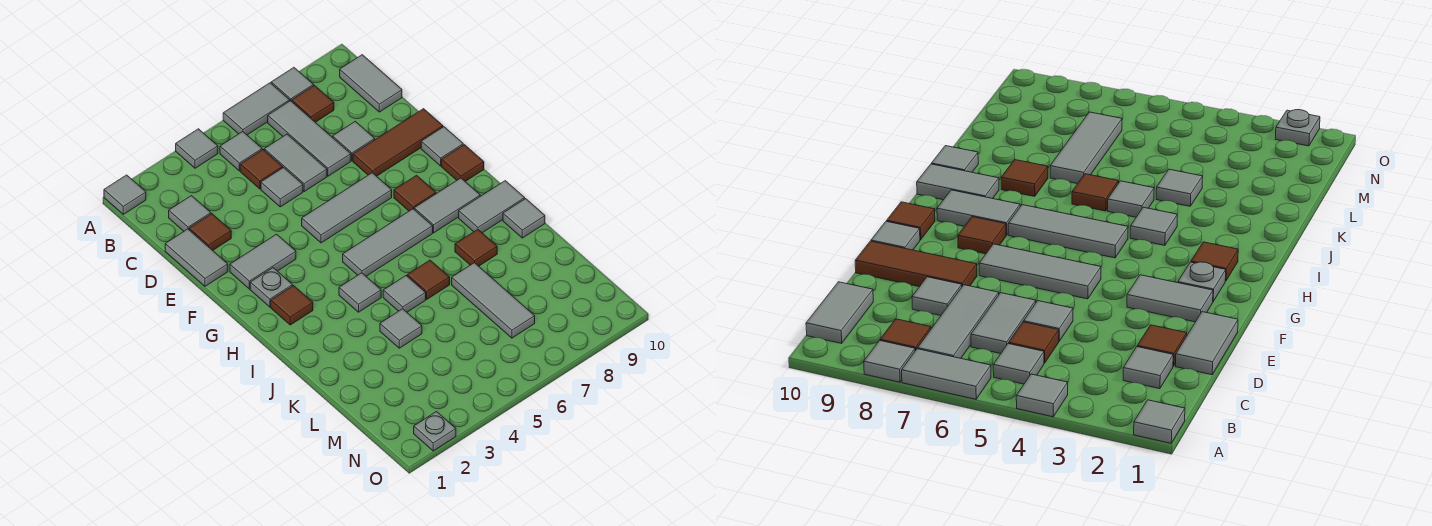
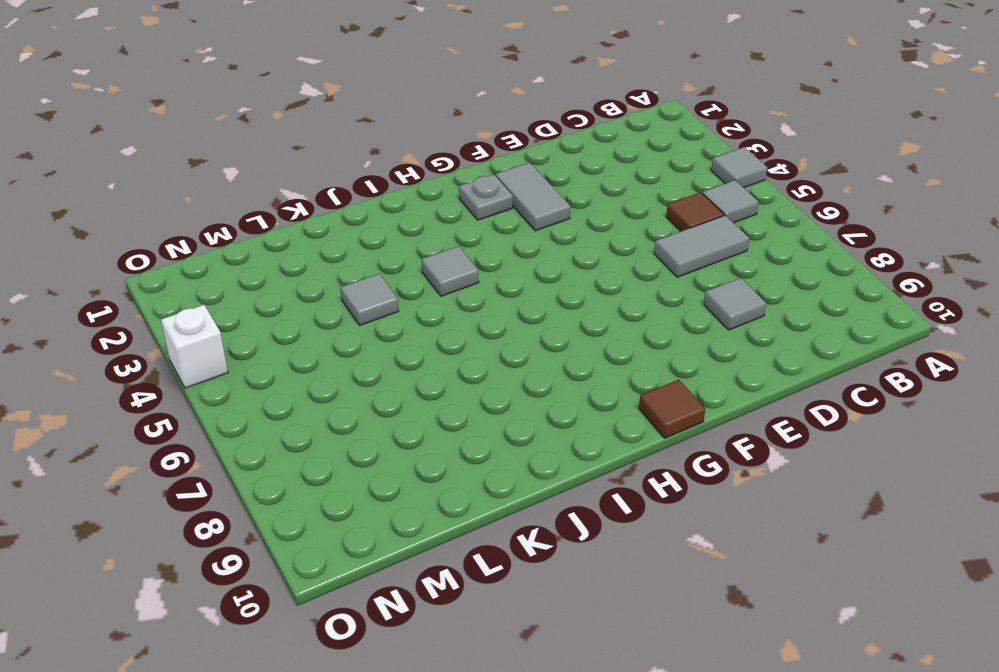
white brick O4 level 1 -> none
none -> grey tile A1 level 1
none -> grey tile A6:A7 level 1
none -> grey tile A8 level 1
none -> grey tile B7:D7 level 1

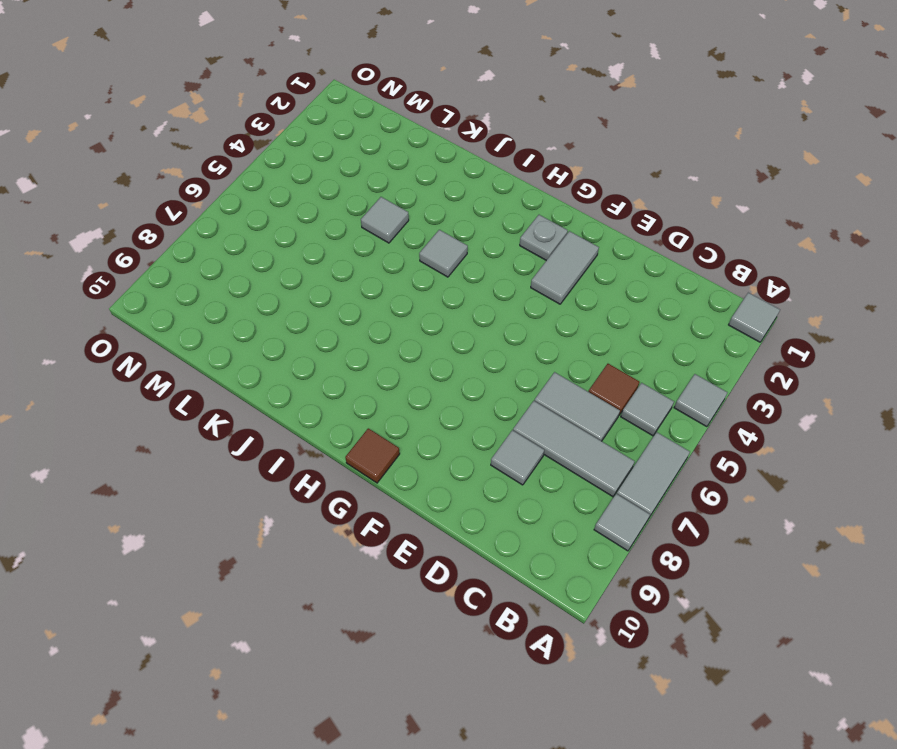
none -> brown tile B8 level 1
none -> grey tile B10:C10 level 1
none -> grey tile C2 level 1
none -> grey tile D1:E1 level 1

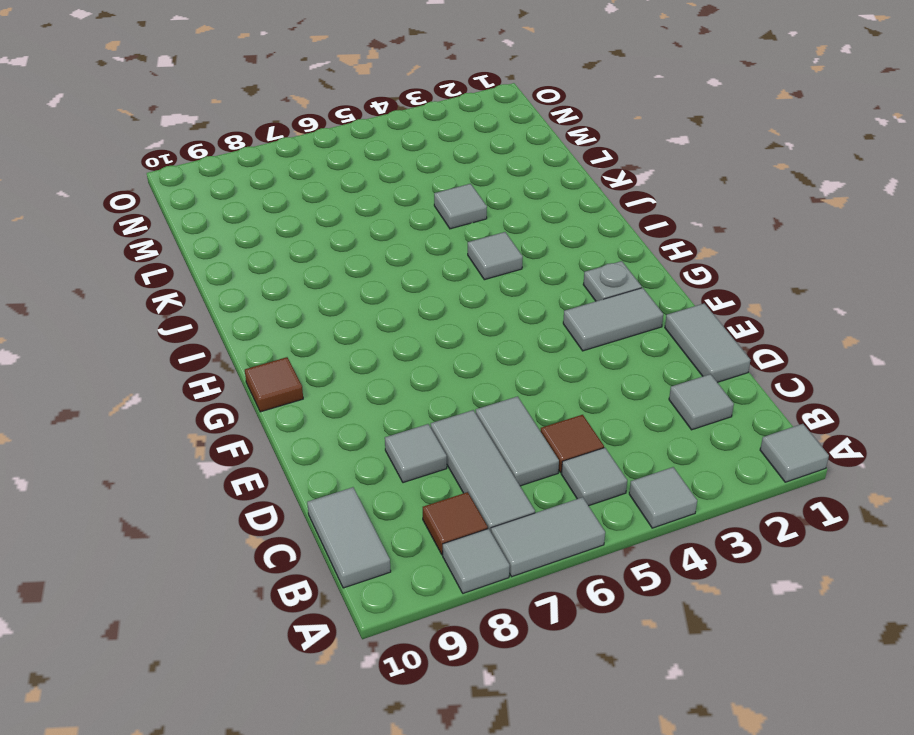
none -> brown tile D2 level 1
none -> grey tile D5 level 1
none -> brown tile E8:E10 level 1
none -> grey tile F5:F7 level 1

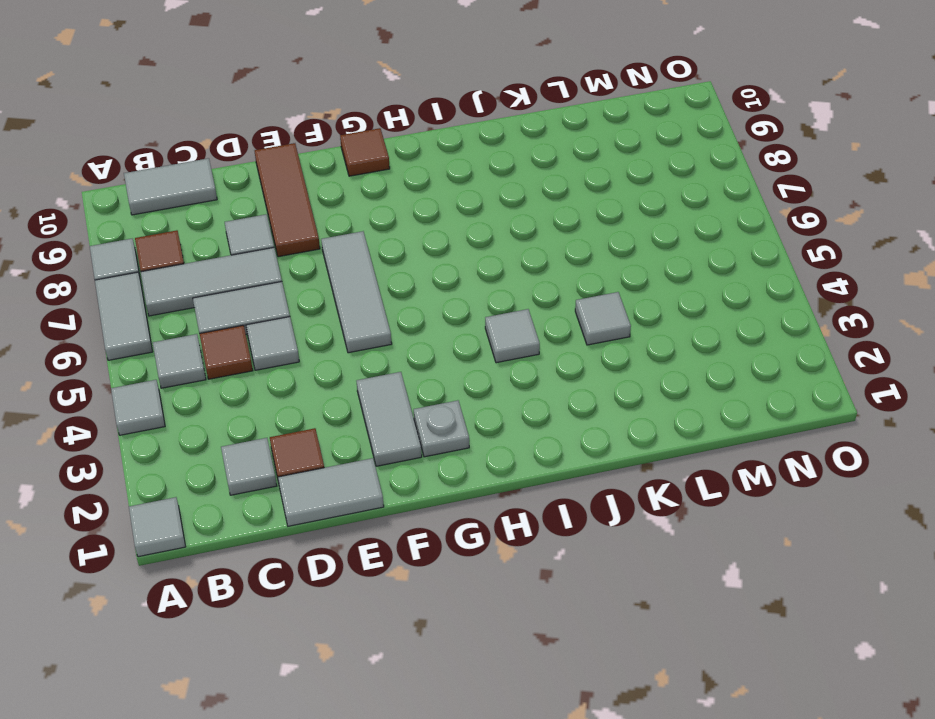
none -> grey tile F10 level 1
none -> brown tile G8 level 1
none -> brown tile H2 level 1
none -> grey tile H5:H7 level 1

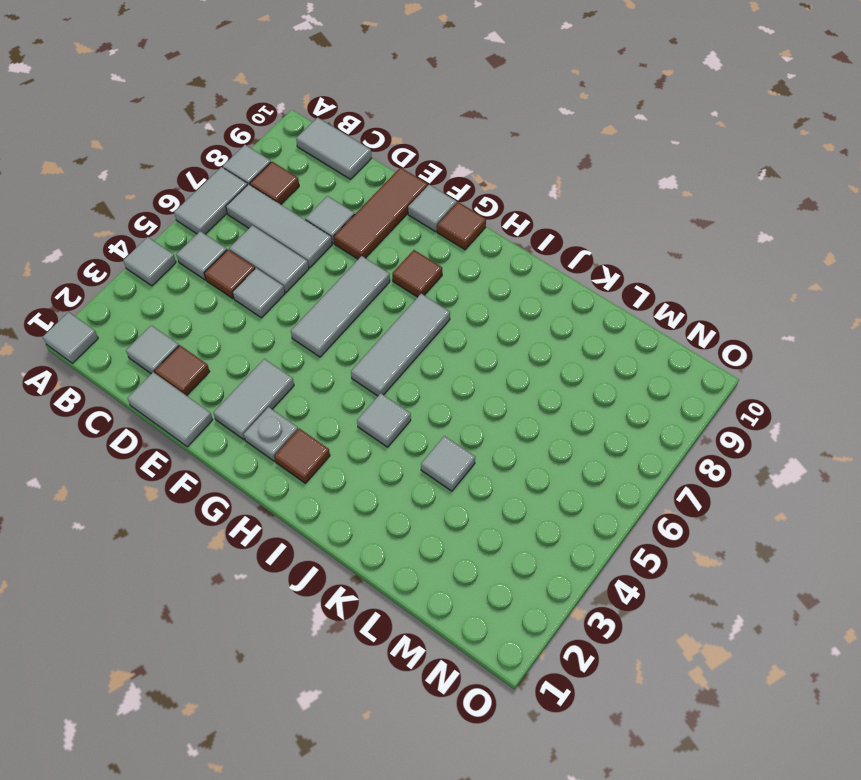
none -> grey tile H8:H9 level 1
none -> grey tile I9:I10 level 1
none -> grey tile J5 level 1
none -> brown tile J6 level 1

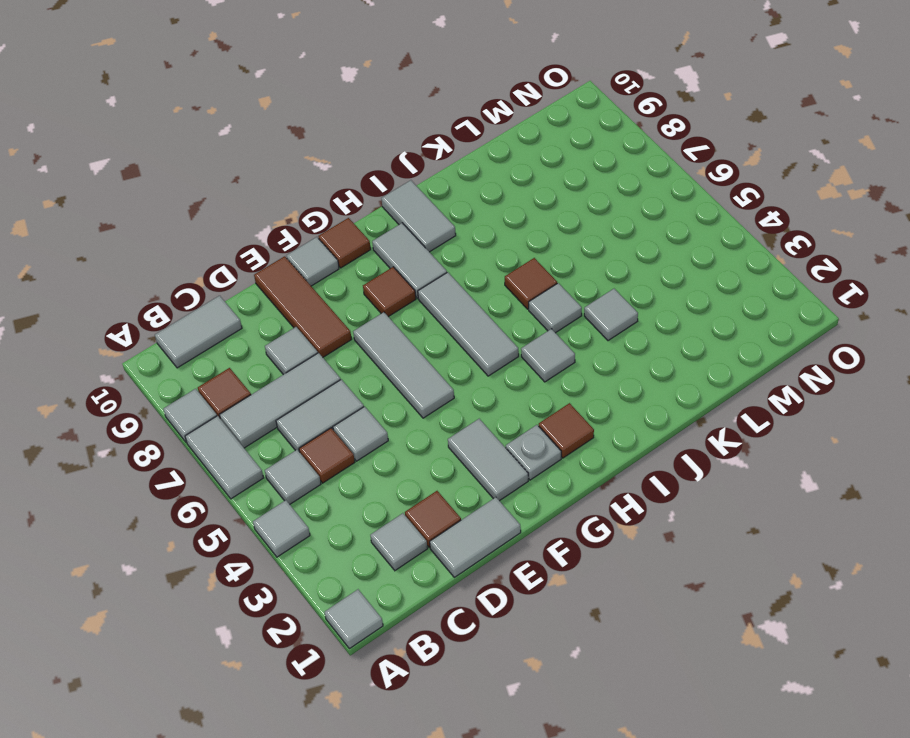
none -> brown tile J8 level 1
none -> grey tile J10 level 1
none -> grey tile K7:M7 level 1
none -> grey plate O2 level 1

